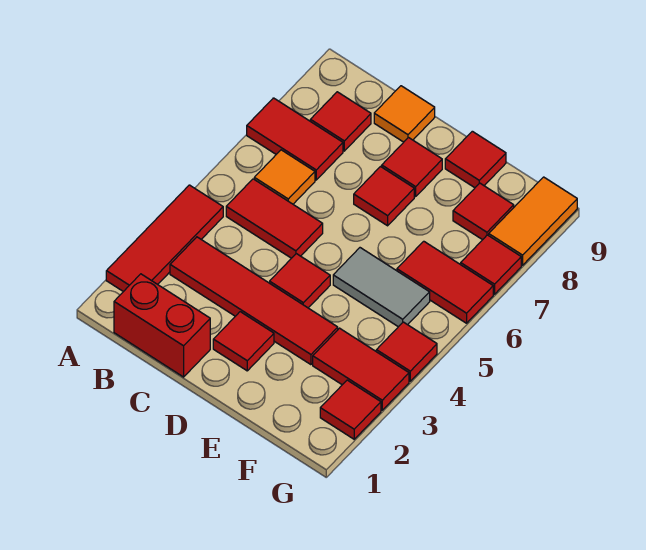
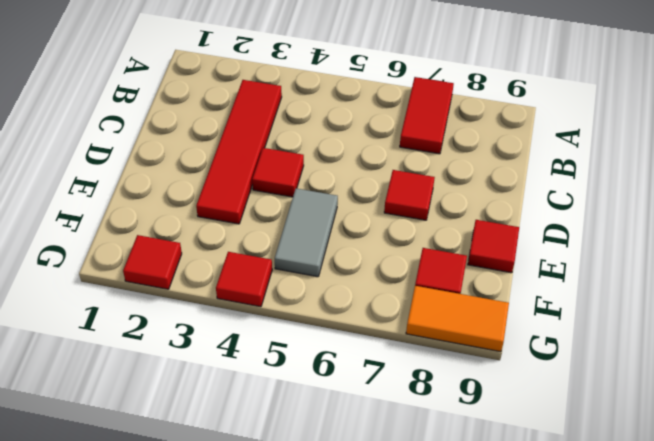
none -> red tile A2:A4 level 1
none -> red brick B1:C1 level 1
none -> red tile B5:C5 level 1

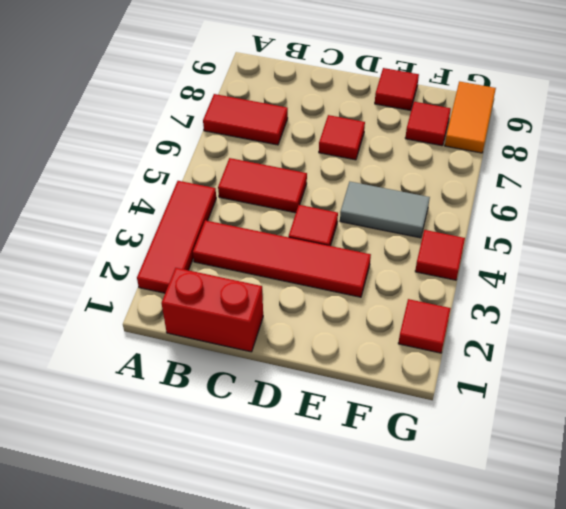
none -> orange tile B6 level 1
none -> red tile B8 level 1
none -> orange tile C9 level 1

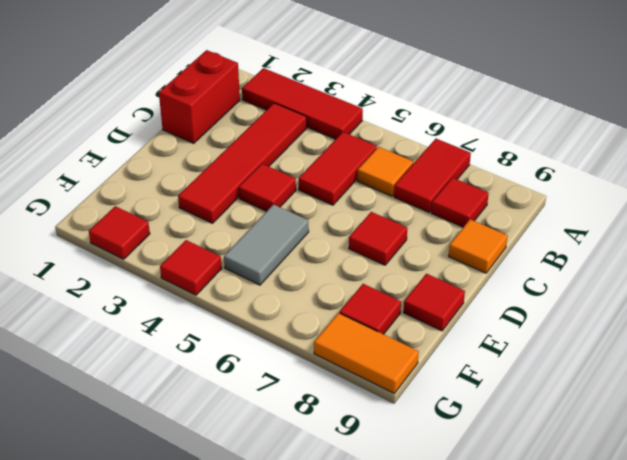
none -> red tile D2 level 1
none -> red tile D8 level 1
none -> red tile F3:G3 level 1

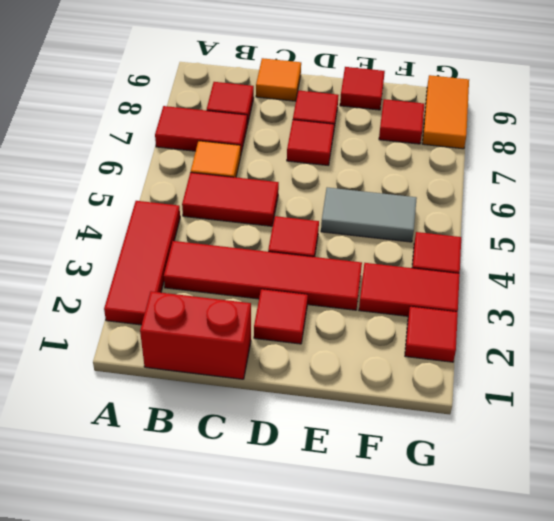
none -> red tile F6:G6 level 1
none -> red tile G7 level 1

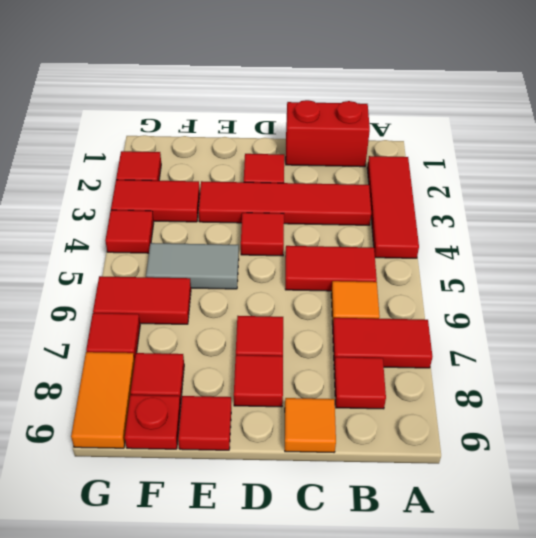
red plate F9 level 1 -> none

